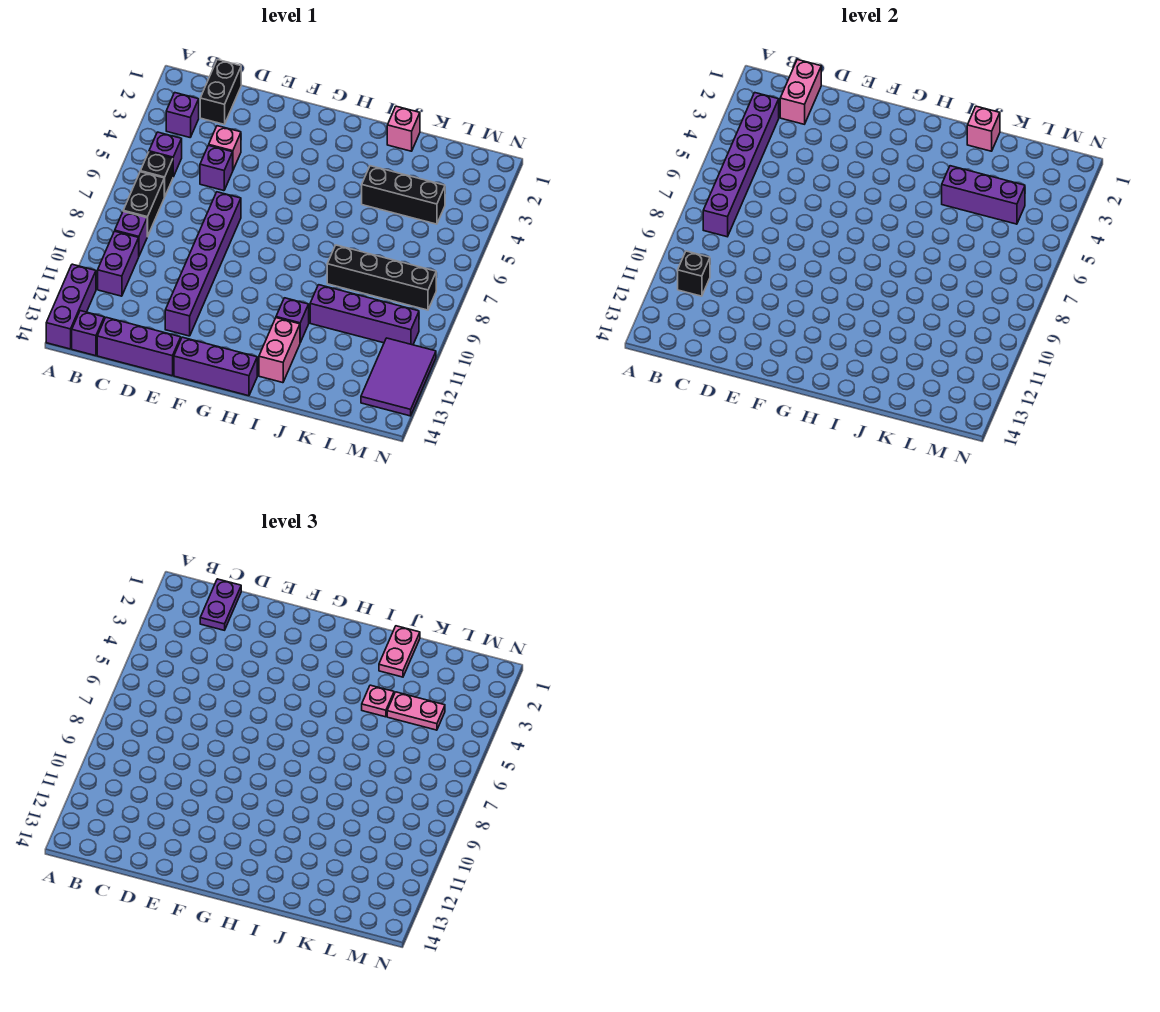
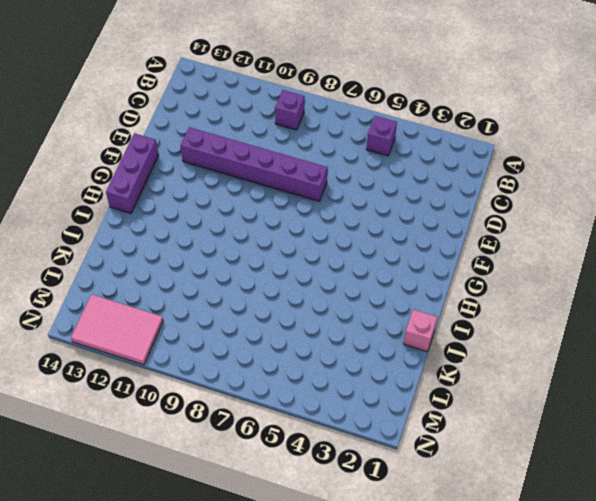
pink tile M11:N13 level 1 -> purple tile M11:N13 level 1
none -> purple brick A12:A14 level 1
none -> purple brick B3 level 1
none -> black brick B6 level 1
none -> black brick B7:B8 level 1

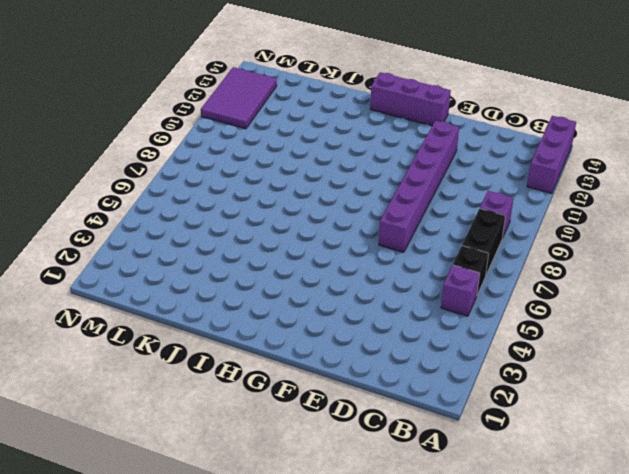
none -> purple brick B3 level 1
none -> purple brick B10:B11 level 1
none -> purple brick B14 level 1
none -> black brick C1:C2 level 1

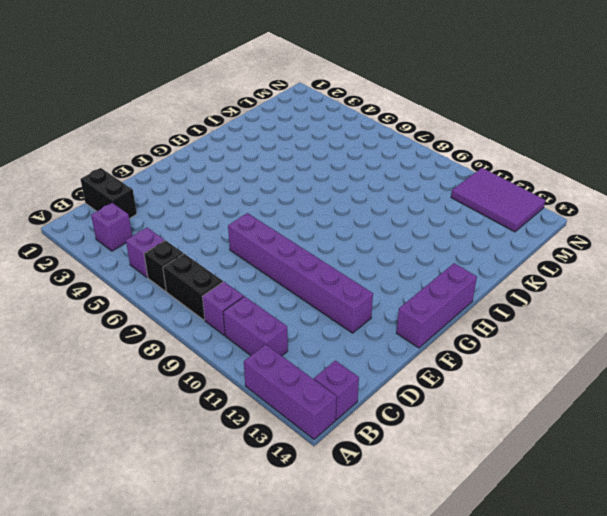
none -> purple brick C14:E14 level 1
none -> pink brick D4 level 1
none -> purple brick D5 level 1
none -> purple brick I11 level 1

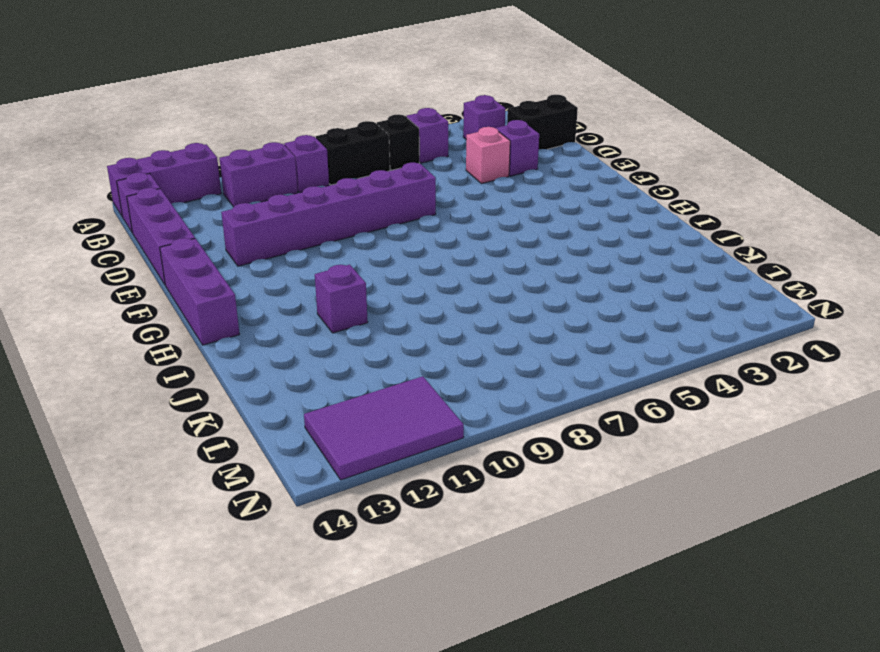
purple brick D3 level 1 -> purple brick D5 level 1
none -> pink brick I12:I13 level 1
none -> pink brick J1 level 1
none -> black brick J4:L4 level 1
none -> black brick J8:M8 level 1

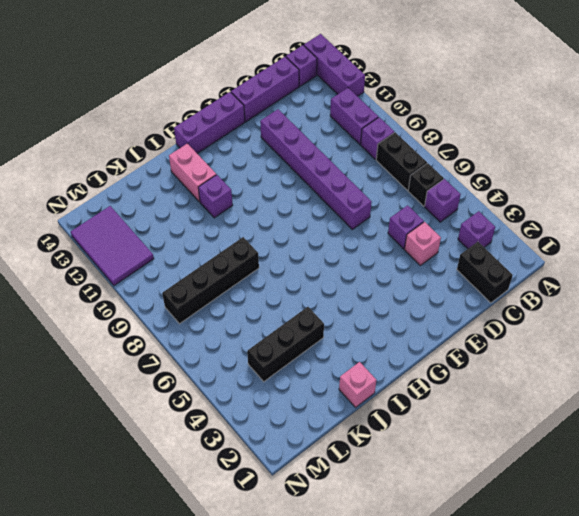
none -> purple brick J10:M10 level 1
none -> purple brick B3:B8 level 2
none -> black brick B11 level 2
none -> pink brick C1:C2 level 2

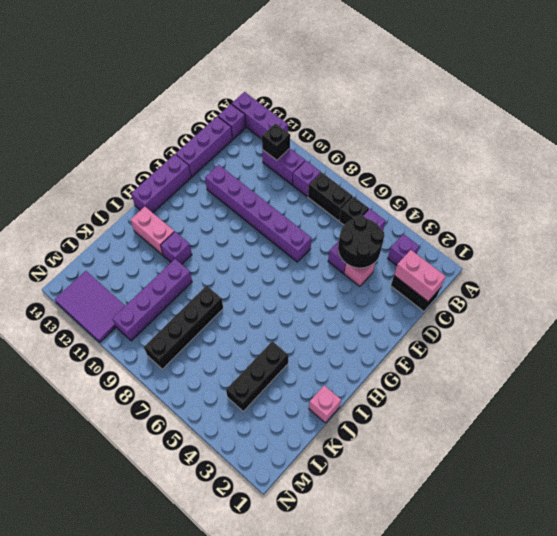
black round brick C4:D5 level 2 -> none
none -> purple brick B3:B8 level 2
none -> pink brick J1 level 2
none -> purple brick J4:L4 level 2
none -> purple plate C1:C2 level 3

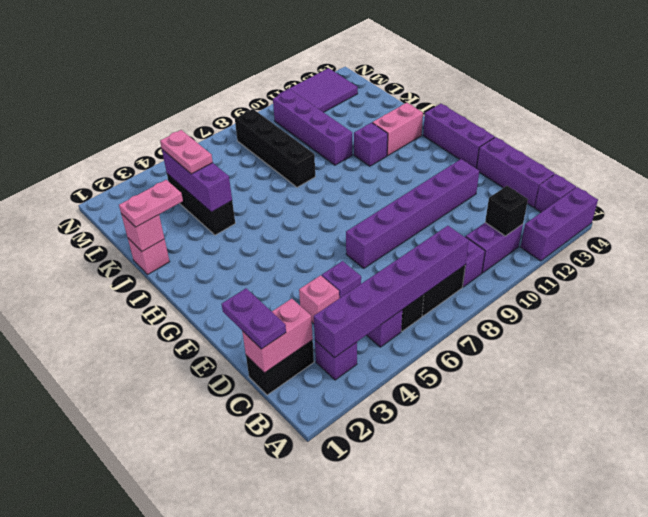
purple plate C1:D1 level 3 -> purple plate C1:C2 level 3
none -> pink plate J4 level 3

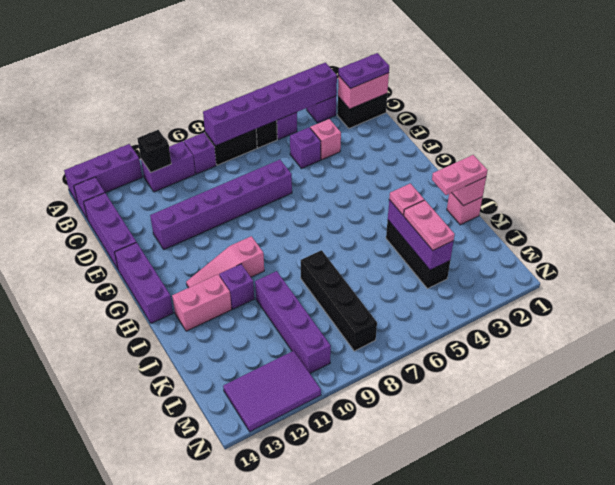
pink slope H10:H12 level 1 top 10 -> none

